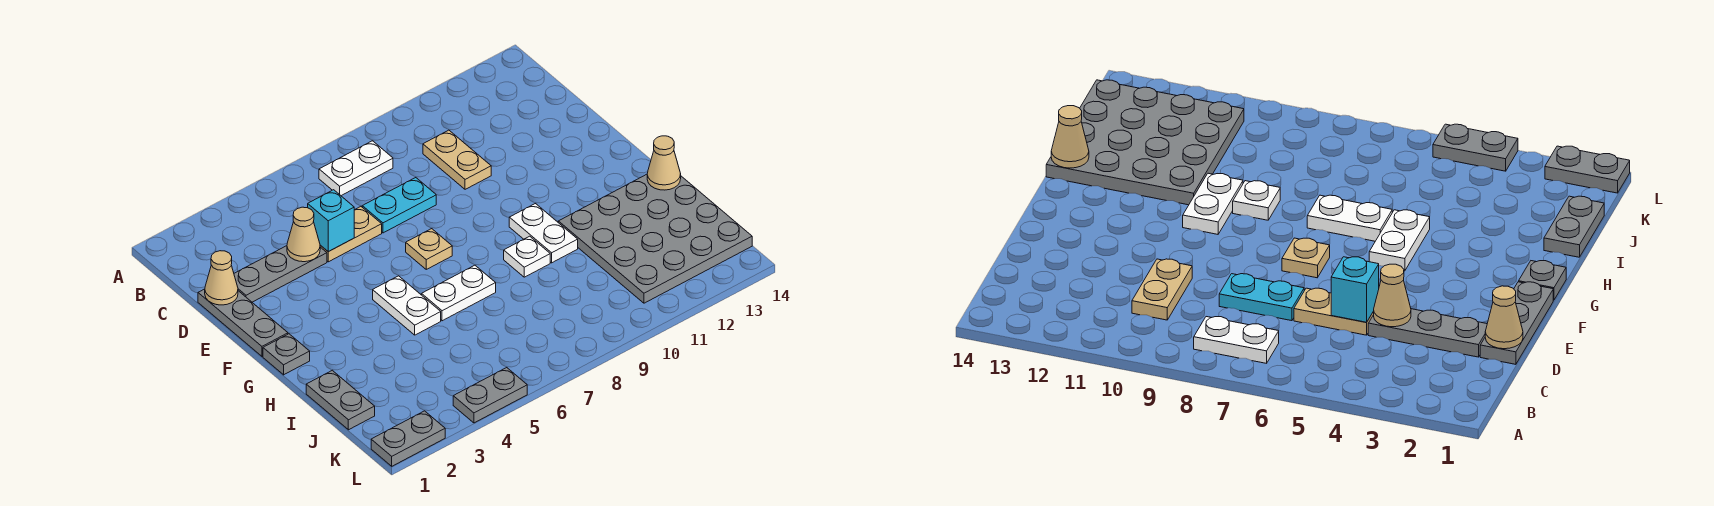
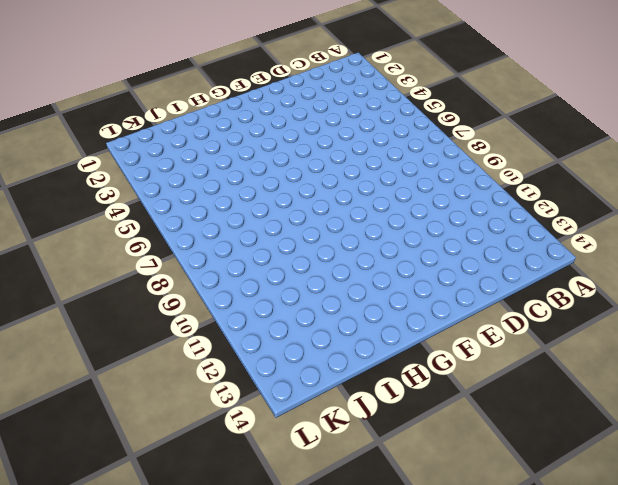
none -> white plate B7:B8 level 1
none -> tan plate C10:D10 level 1
none -> grey plate D1:F1 level 1

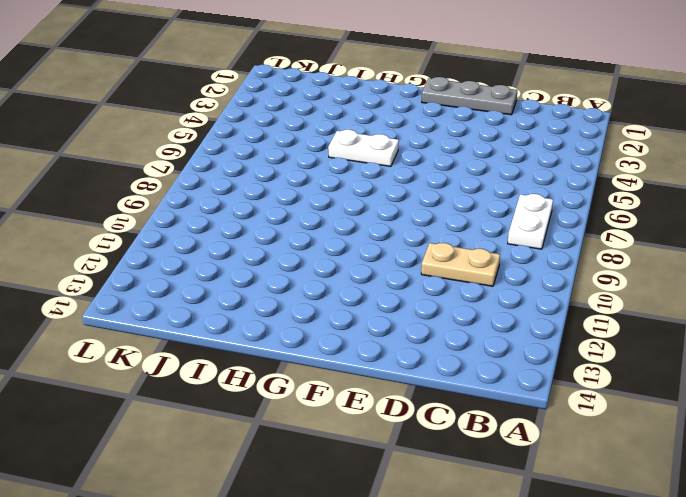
none -> grey plate D2:D4 level 1
none -> tan plate D5:D6 level 1
none -> cyan plate D7:D8 level 1

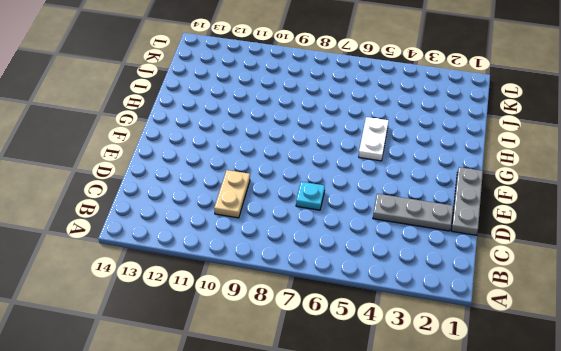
cyan plate D7 level 1 -> cyan plate D7:D8 level 1
none -> white plate B7:B8 level 1
none -> tan plate D5:D6 level 1
none -> tan plate F7 level 1

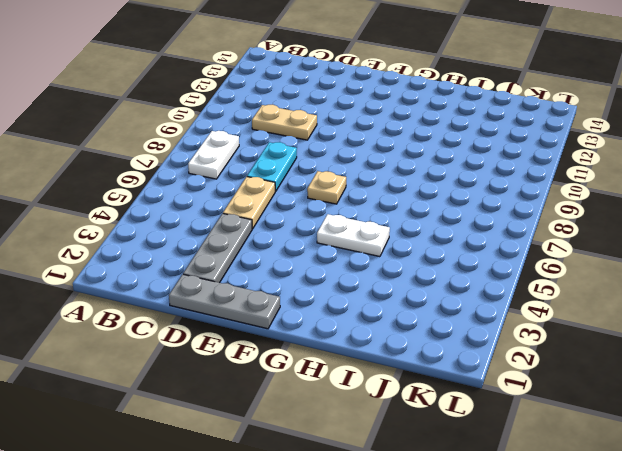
none -> grey plate G1 level 1
none -> white plate G10:H10 level 1
none -> white plate H6:H7 level 1

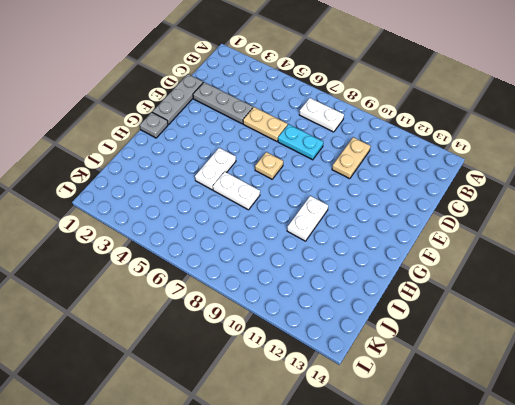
none -> white plate H9 level 1
none -> grey plate H11:K14 level 1
none -> grey plate I1:J1 level 1

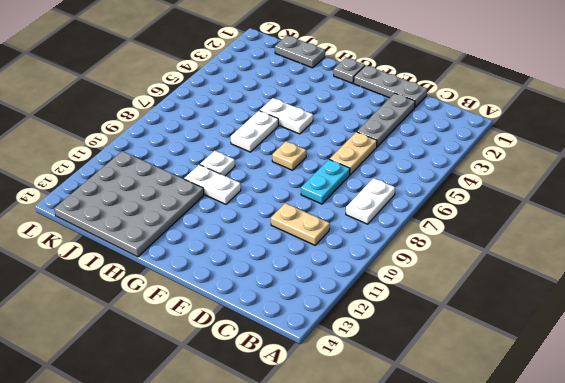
none -> grey plate L1:L2 level 1
none -> grey plate L4:L5 level 1
none -> tan cone D1 level 2

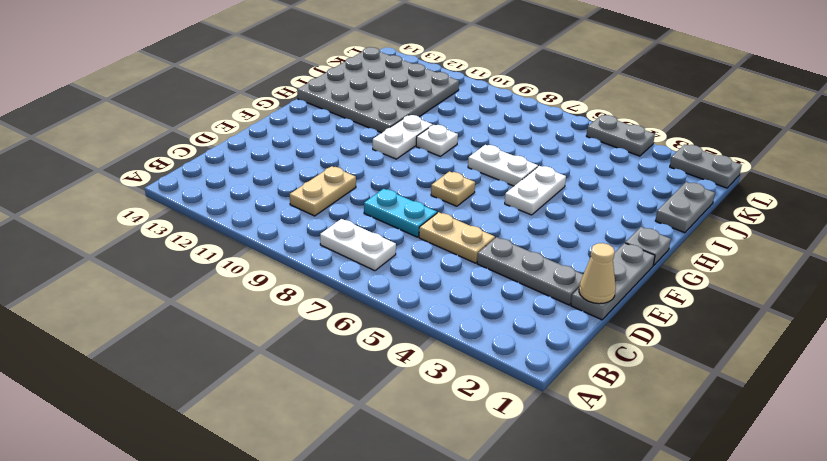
none -> tan cone D4 level 2
none -> cyan brick D5 level 2
none -> tan cone H14 level 2

